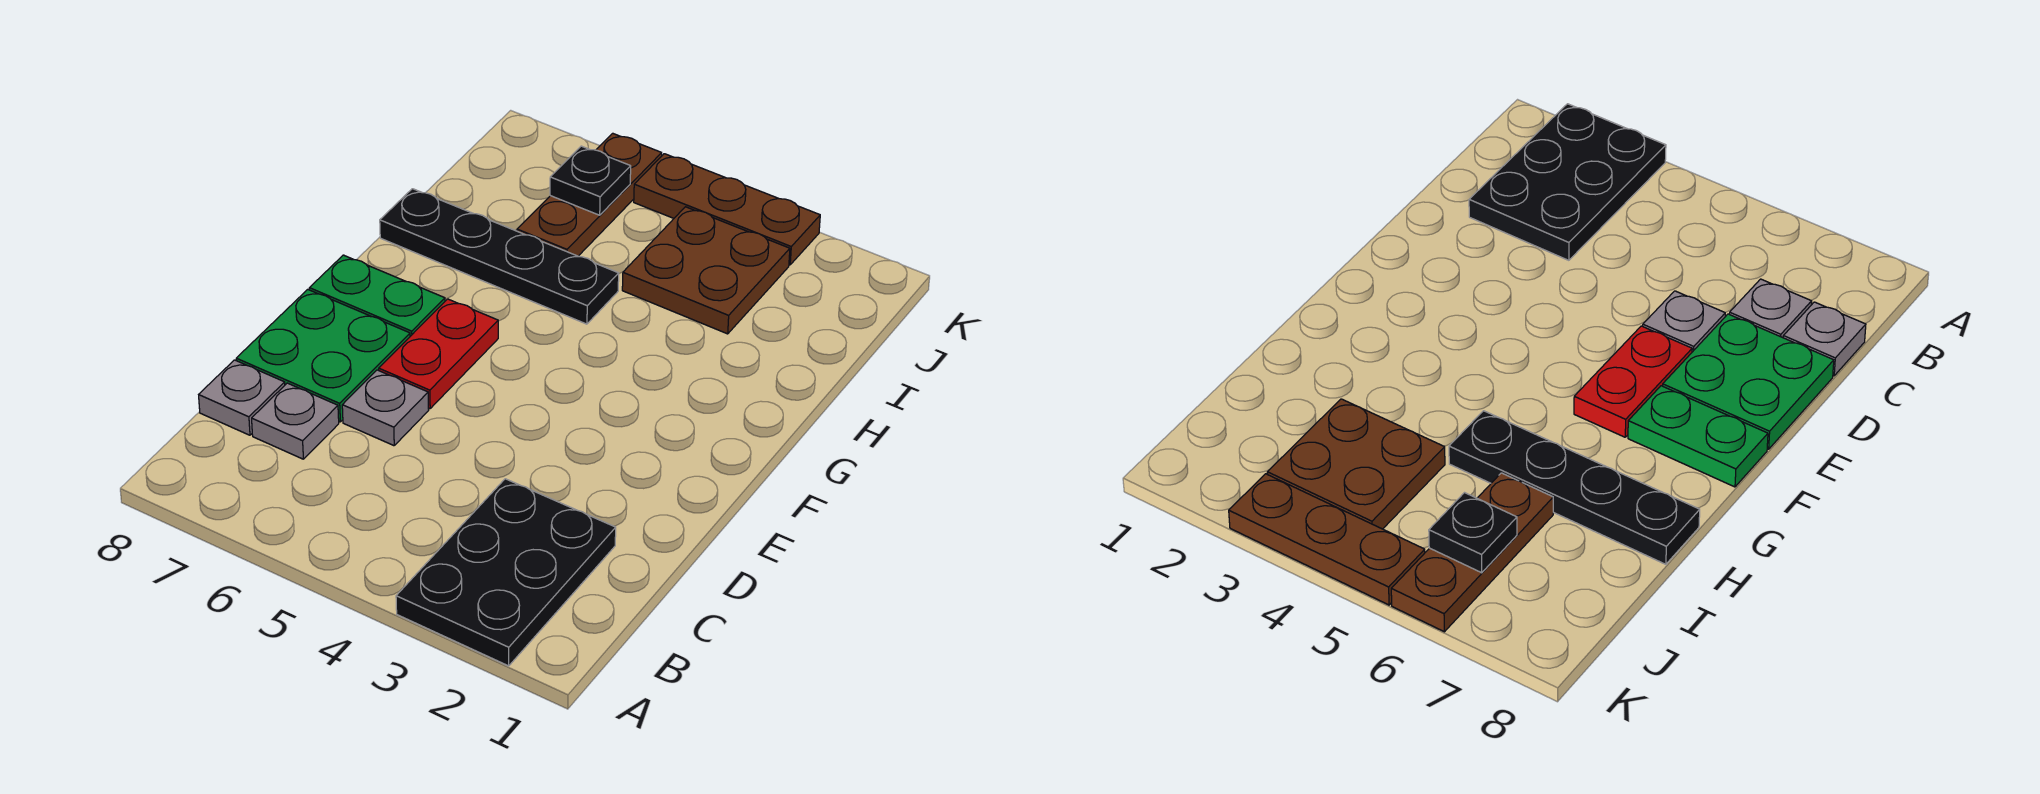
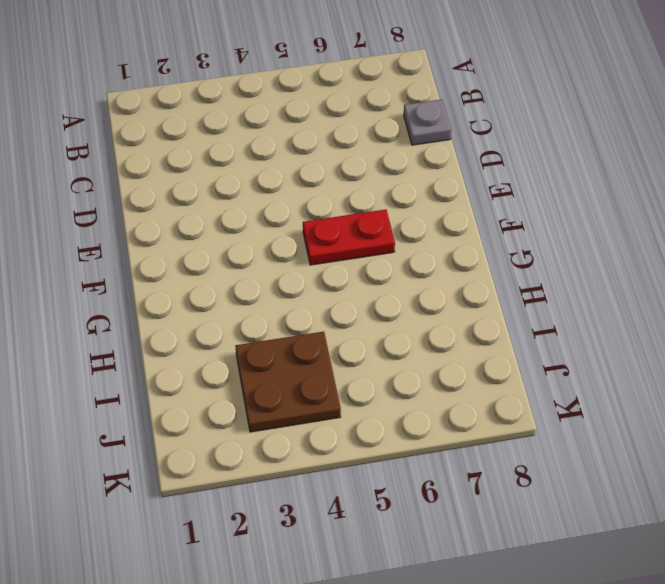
red plate F5:F6 level 1 -> red plate E6:F6 level 1
none -> black plate A2:C3 level 1
none -> grey plate C7 level 1
none -> grey plate D6 level 1

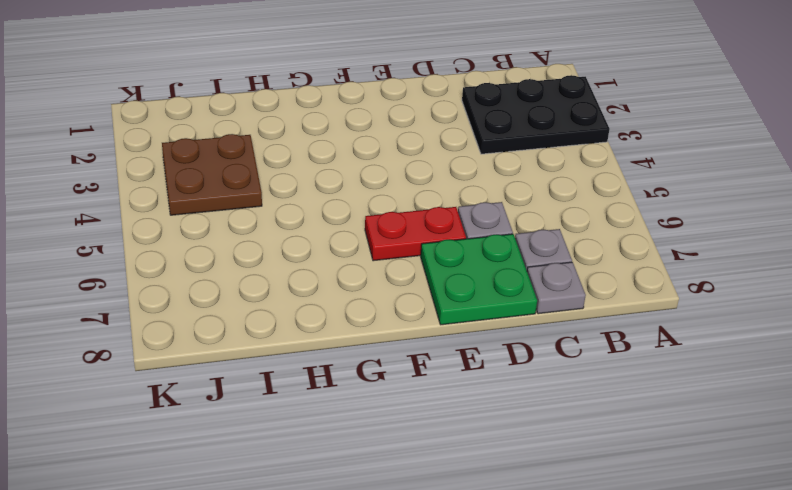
none -> green plate F7:F8 level 1
none -> black plate H5:H8 level 1
none -> brown plate I6:K6 level 1

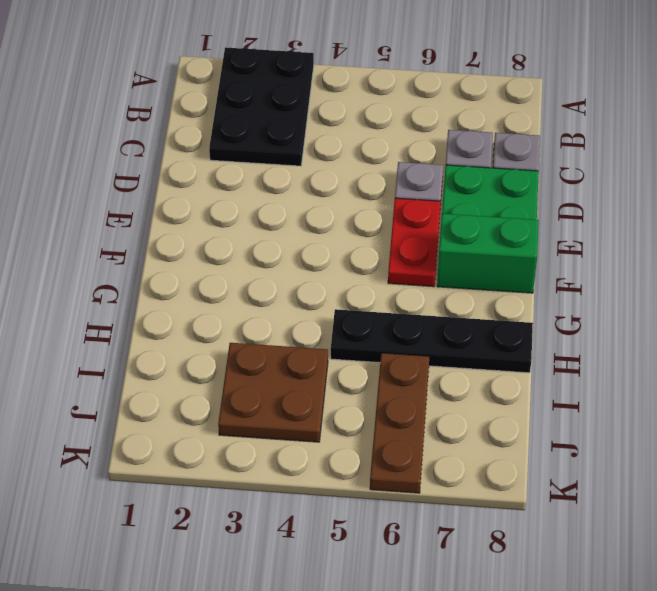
green brick F7:F8 level 1 -> green plate F7:F8 level 1
none -> brown plate K3:K5 level 1
none -> black plate J6 level 2

